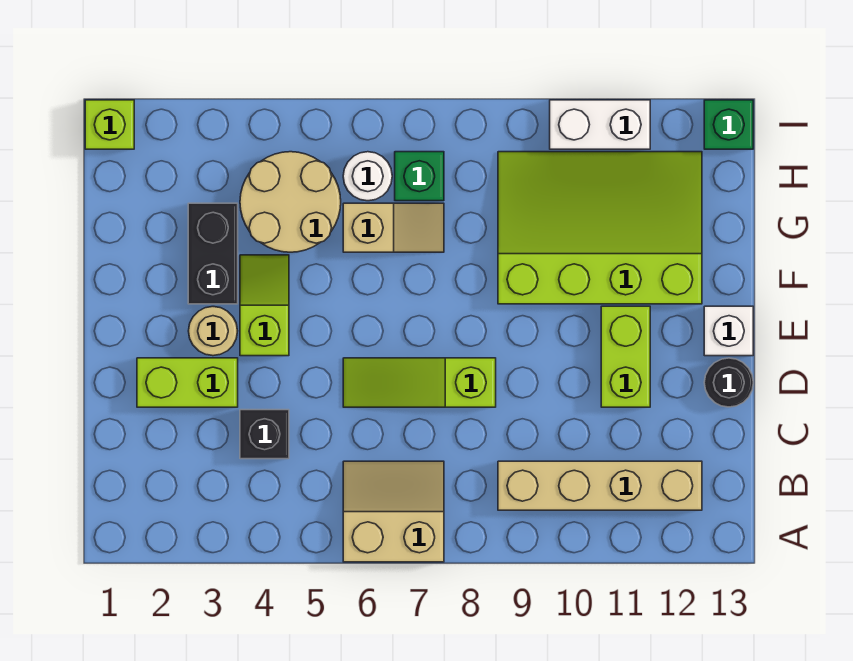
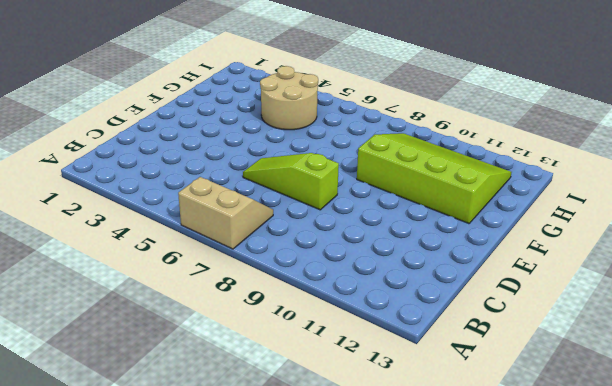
none -> tan brick B9:B12 level 1
none -> black brick C4 level 1
none -> lime brick D2:D3 level 1

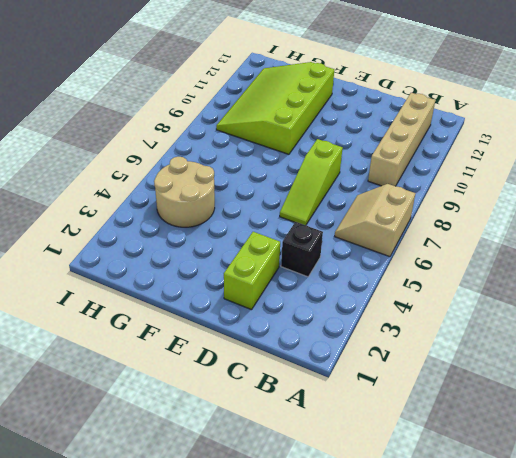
none -> lime brick D11:E11 level 1
none -> black round brick D13 level 1
none -> tan round brick E3 level 1

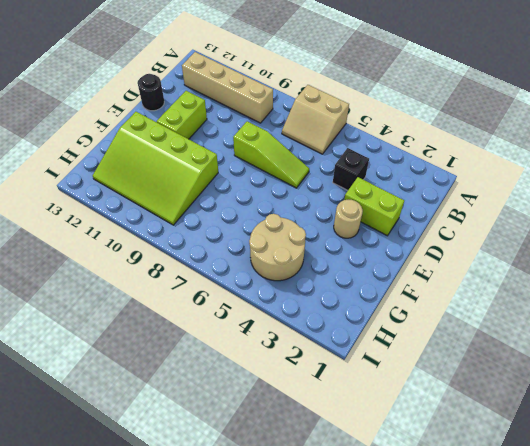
none -> lime slope E4:F4 level 1 top E
none -> white brick E13 level 1
none -> black brick F3:G3 level 1

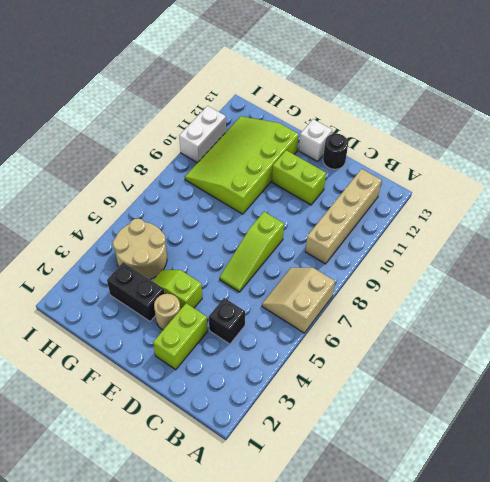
none -> tan slope G6:G7 level 1 top 6
none -> white round brick H6 level 1
none -> green brick H7 level 1

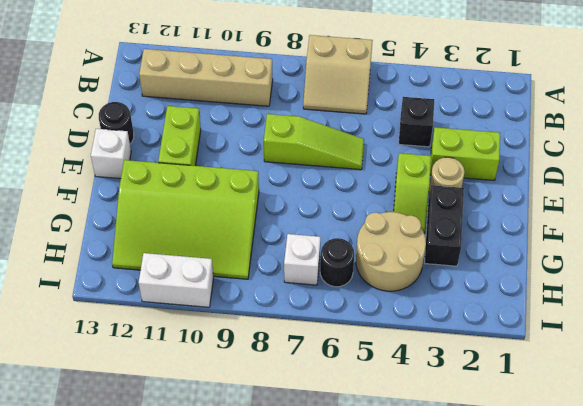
black round brick H6 level 1 -> white round brick H6 level 1
white brick H7 level 1 -> green brick H7 level 1
none -> tan slope G6:G7 level 1 top 6
none -> lime brick I1 level 1
none -> green brick I13 level 1

